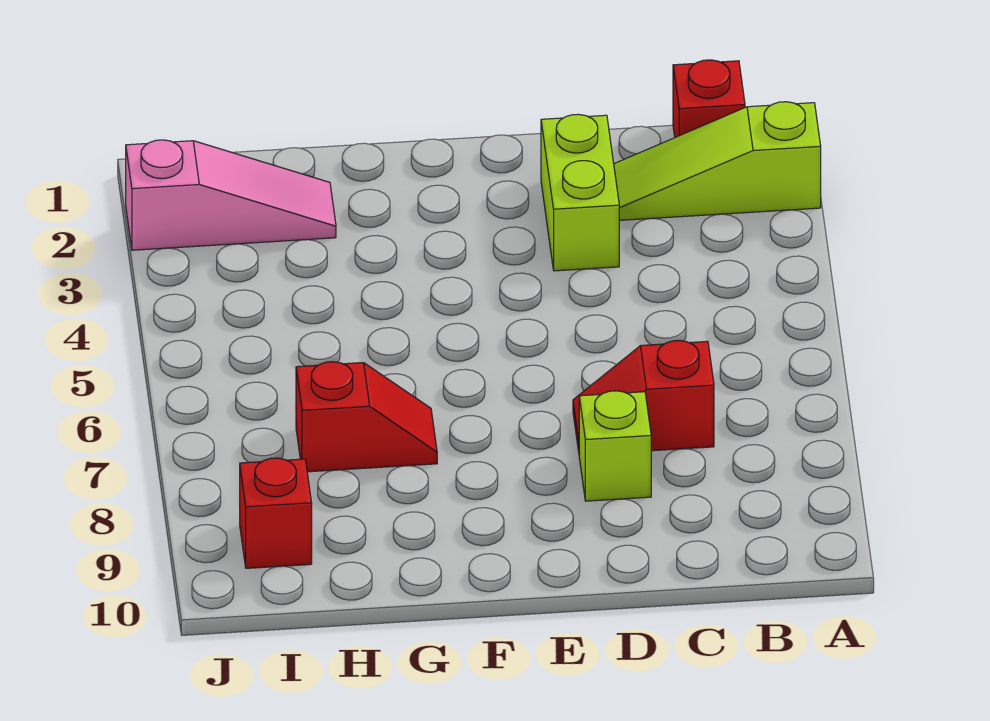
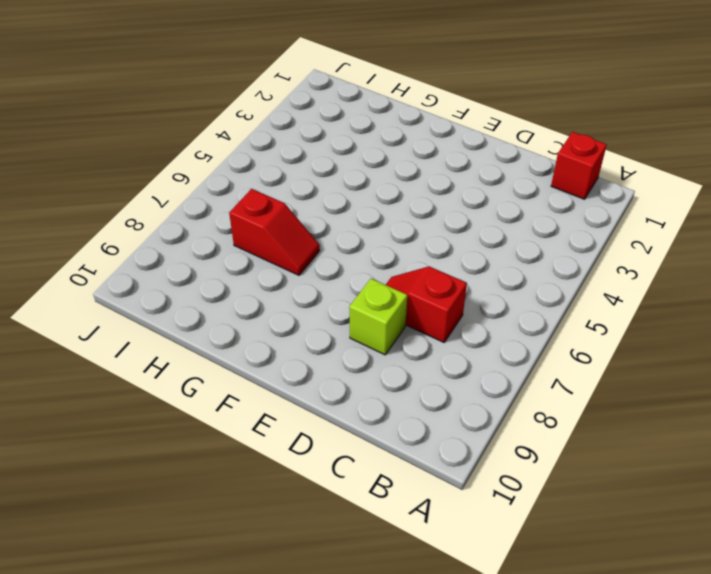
none -> lime slope A2:C2 level 1 top A
none -> lime brick D2:D3 level 1

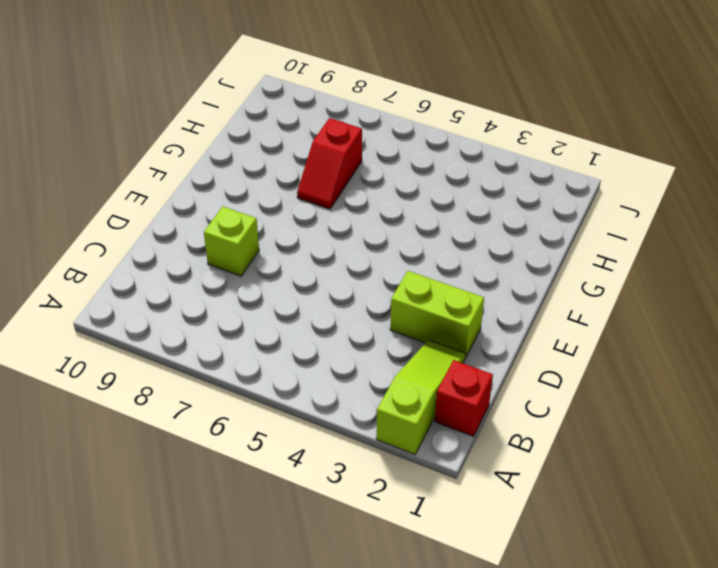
none -> red slope C7:D7 level 1 top C
none -> pink slope H2:J2 level 1 top J

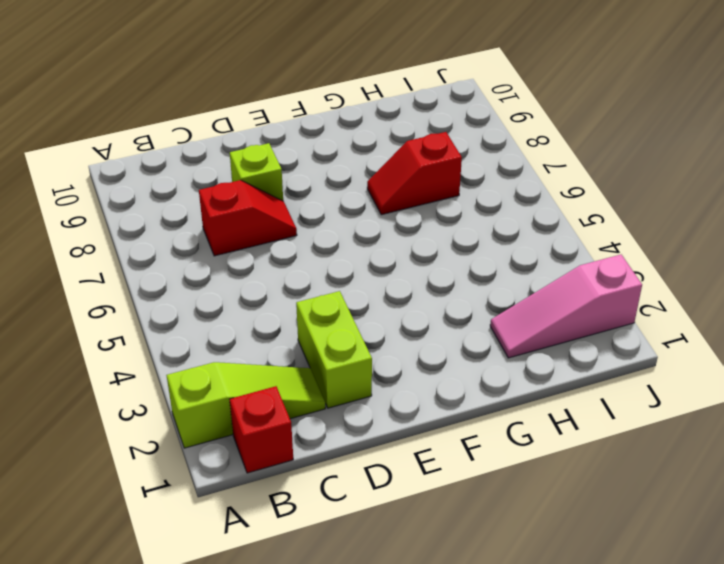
none -> red brick I9 level 1

